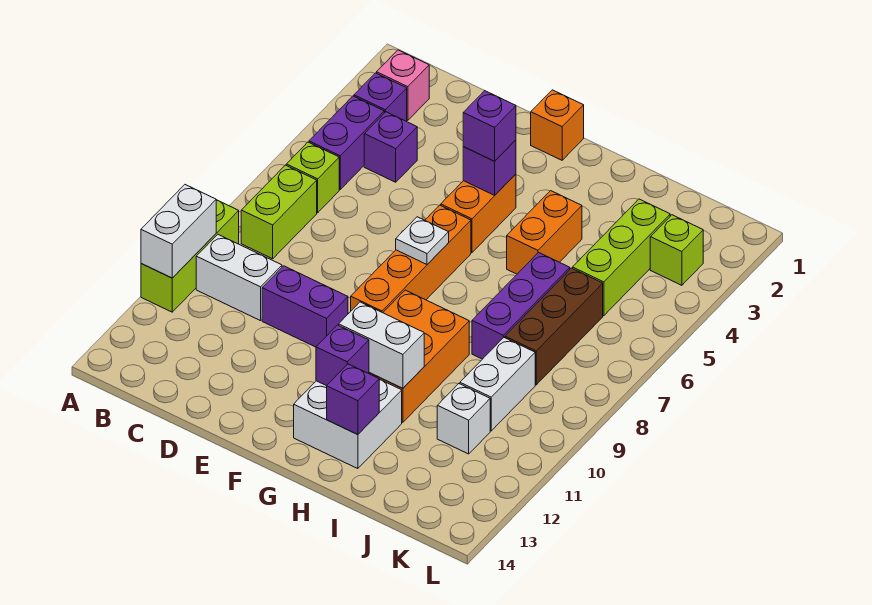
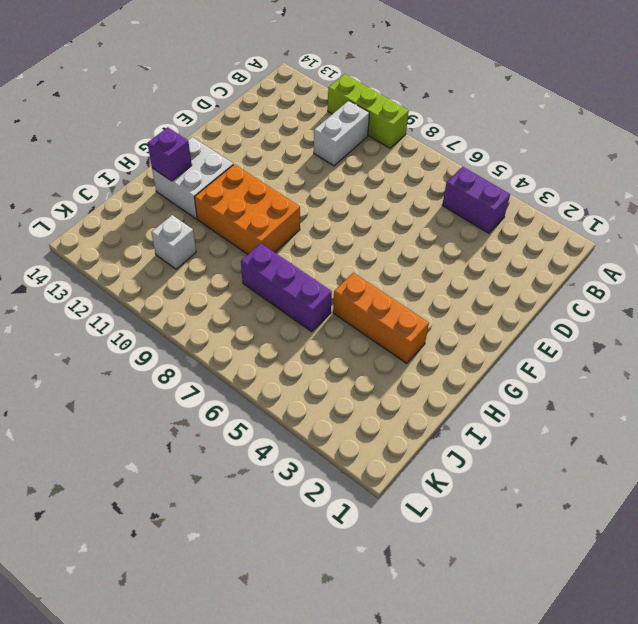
orange brick H3:H5 level 1 -> orange brick H4:H5 level 1
none -> pink brick B2 level 1
none -> purple brick B3 level 1
none -> lime brick B6 level 1

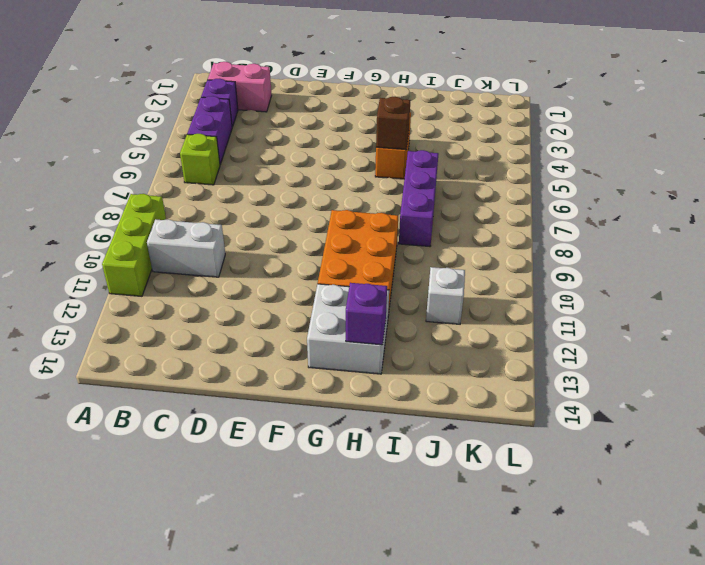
pink brick B2:C2 level 1 -> pink brick B2 level 1
brown brick H5 level 2 -> none
none -> lime brick B7:B8 level 1
none -> purple brick C4 level 1
none -> purple brick D10:E10 level 1

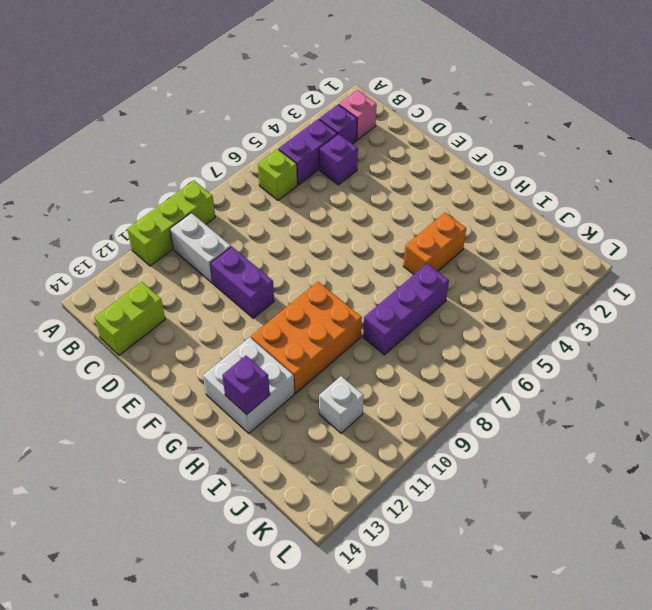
lime brick C13:C14 level 1 -> lime brick B7:B8 level 1
none -> orange brick F1 level 1
none -> orange brick F4:F5 level 1
none -> orange brick F6:F9 level 1

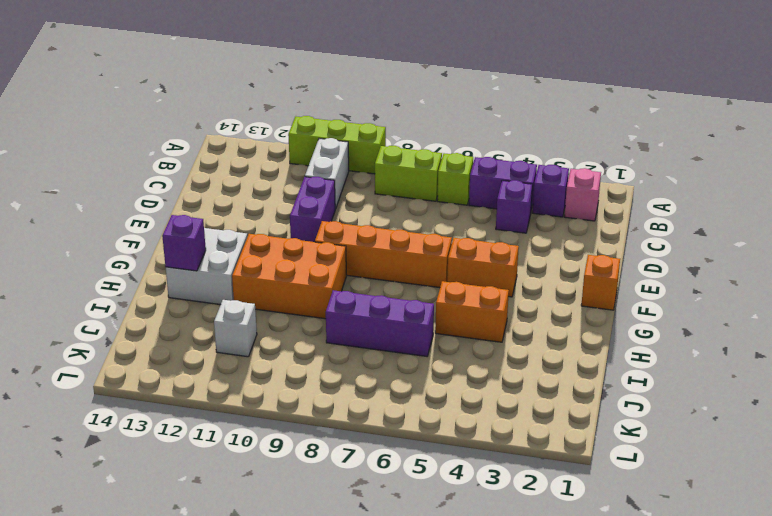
none -> lime brick J3:J5 level 1
none -> brown brick J6:J8 level 1
none -> white brick J9:J10 level 1

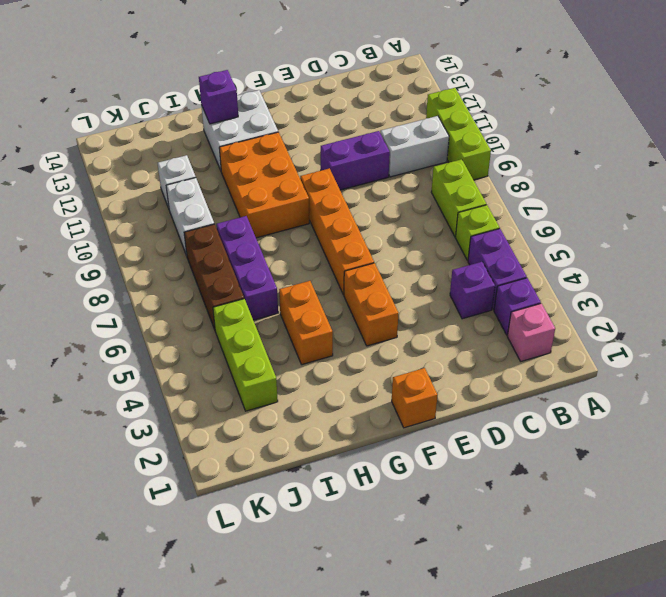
none -> lime brick K3 level 1
none -> white brick A10:A11 level 2
none -> purple brick F4 level 2

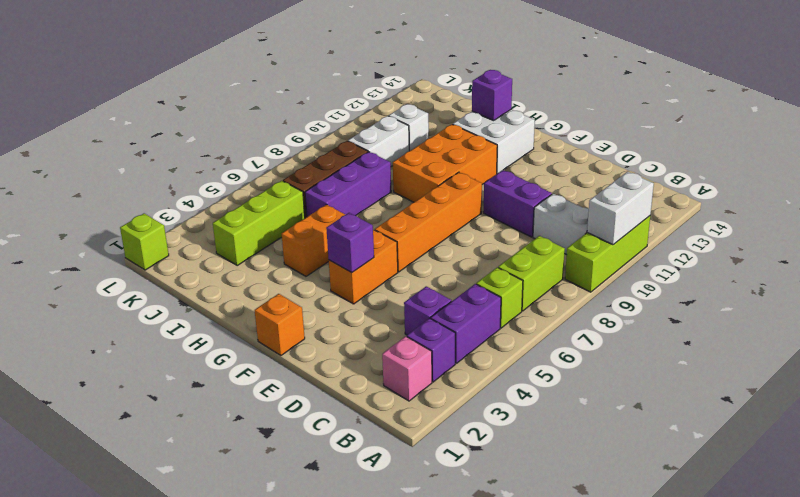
lime brick L1 level 1 -> lime brick K3 level 1
none -> white plate F7 level 2
none -> white brick G11:H11 level 2
none -> purple brick G12 level 2

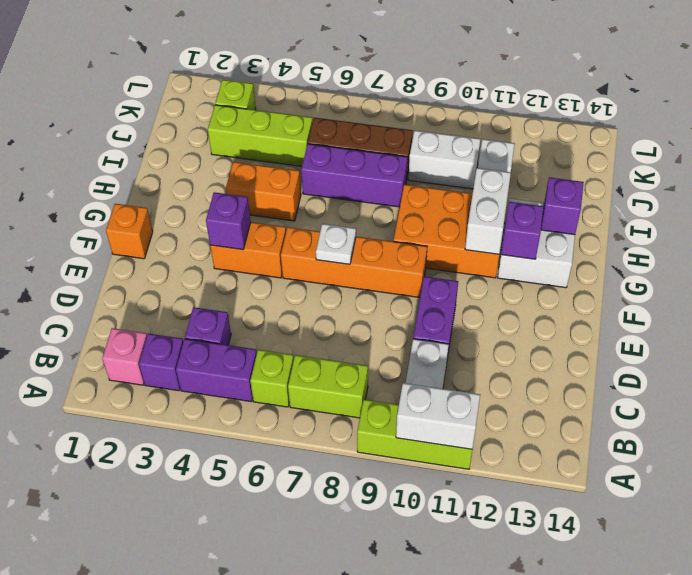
none -> purple brick F4 level 3

